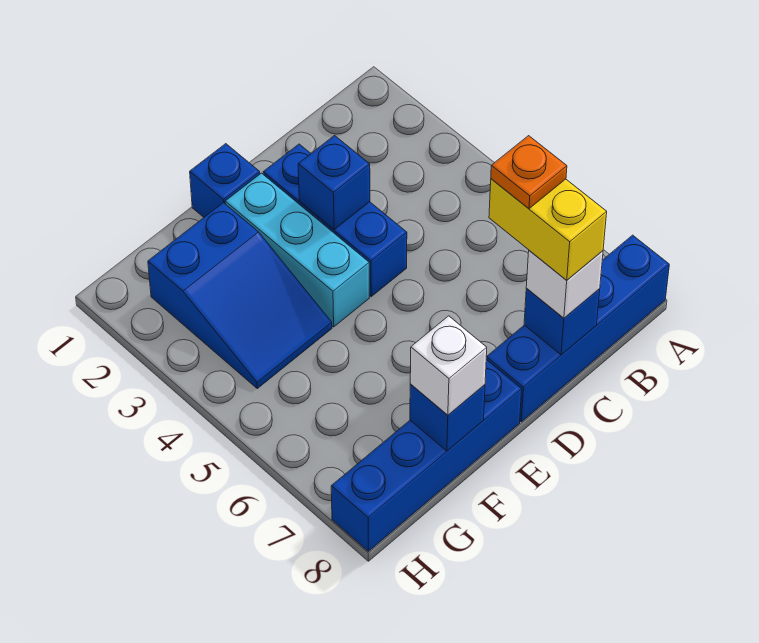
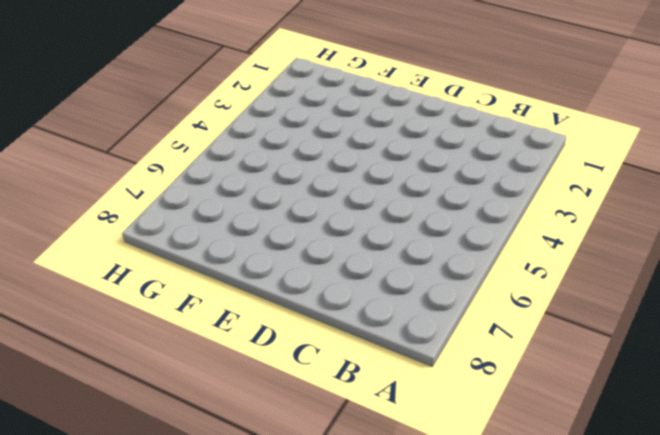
none -> blue brick A8:D8 level 1
none -> blue brick D2:D4 level 1
none -> blue brick E1 level 1

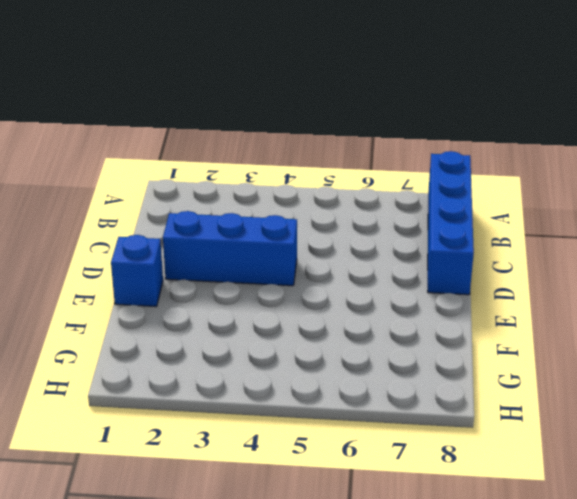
none -> cyan brick E2:E4 level 1
none -> blue brick E8:H8 level 1
none -> blue slope F2:G4 level 1 top 2

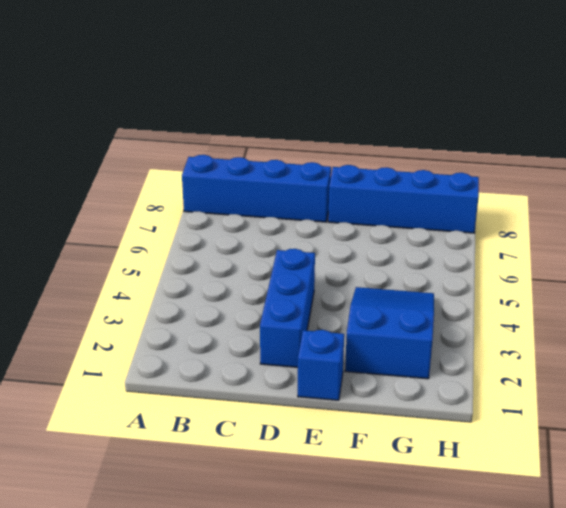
none -> cyan brick E2:E4 level 1
none -> blue brick C8 level 2
none -> blue brick D3 level 2

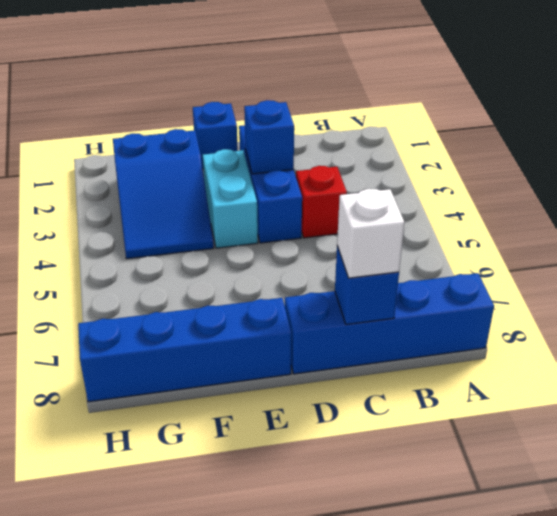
red brick C4 level 1 -> none
cyan brick E3:E4 level 1 -> cyan brick E2:E4 level 1
none -> blue brick F8 level 2
none -> white brick F8 level 3
none -> yellow brick C7:C8 level 4

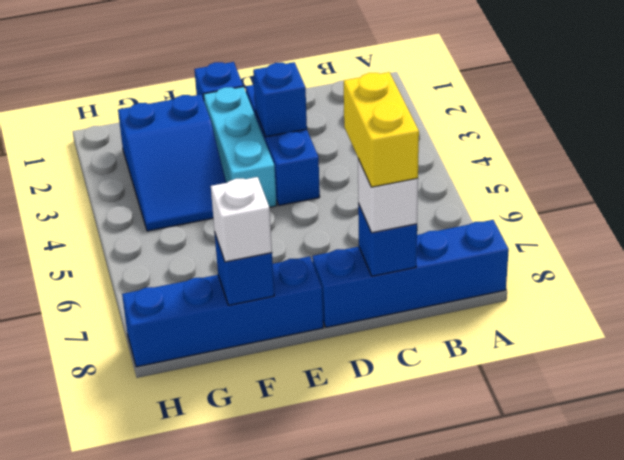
none -> orange plate C7 level 5

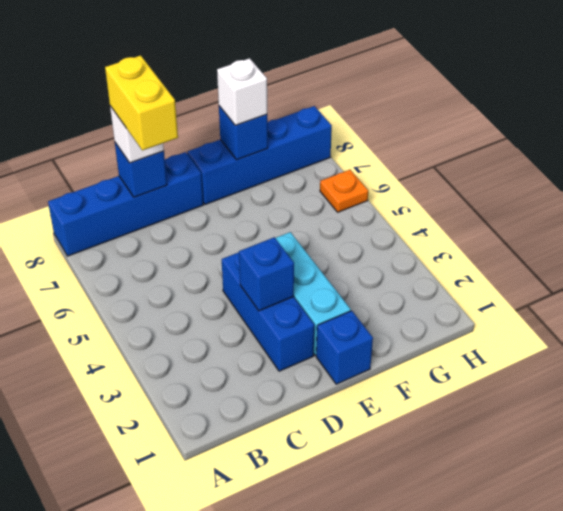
orange plate H6 level 1 -> orange plate C7 level 5
none -> blue slope F2:G4 level 1 top 2

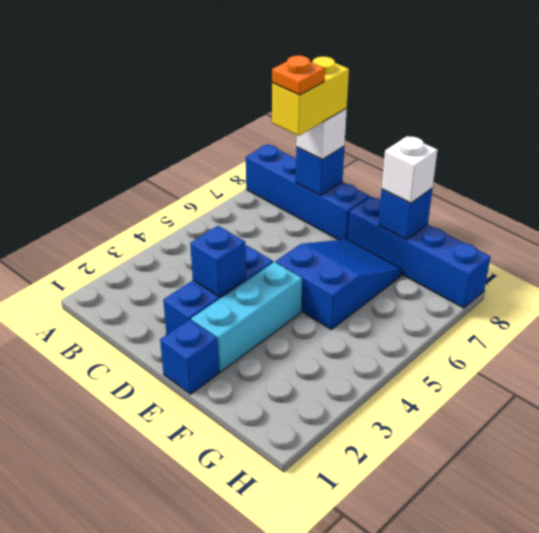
blue slope E5:F7 level 1 top 5 -> blue slope F2:G4 level 1 top 2

